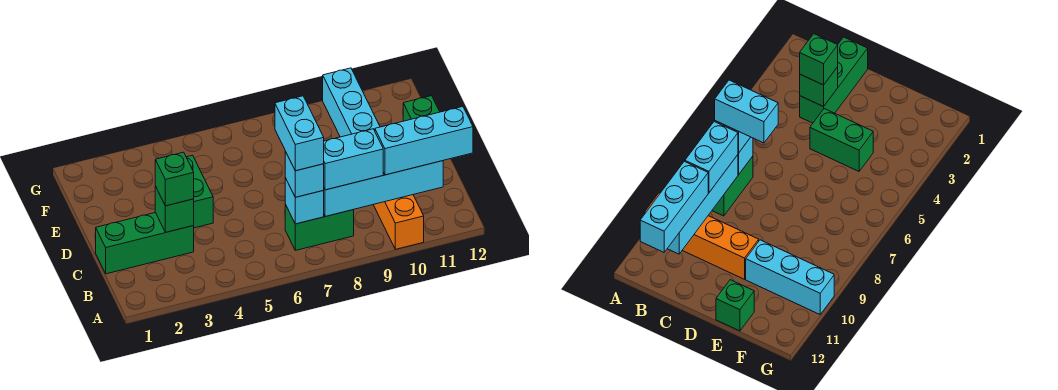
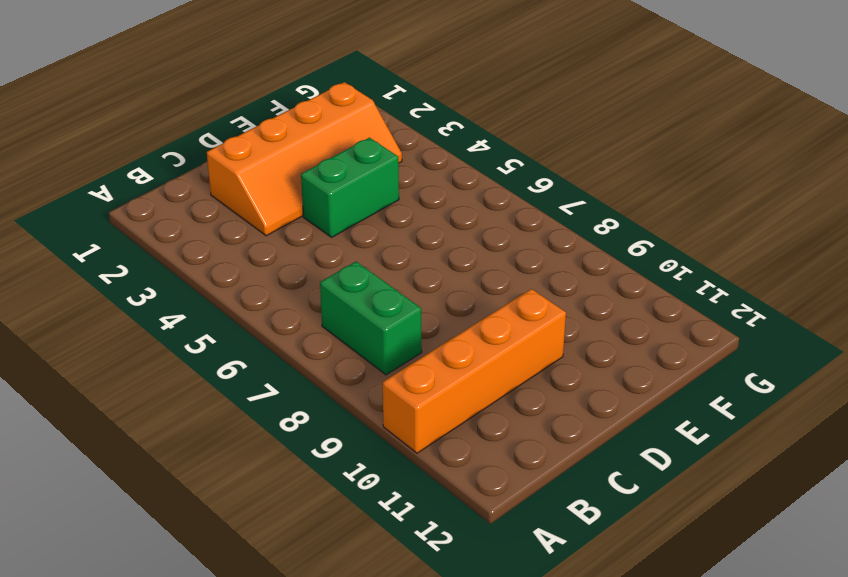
orange slope C2:F3 level 1 top 2 -> green brick C1:C3 level 1
none -> cyan brick E10:G10 level 1
none -> green brick E12 level 1
none -> cyan brick B7 level 2

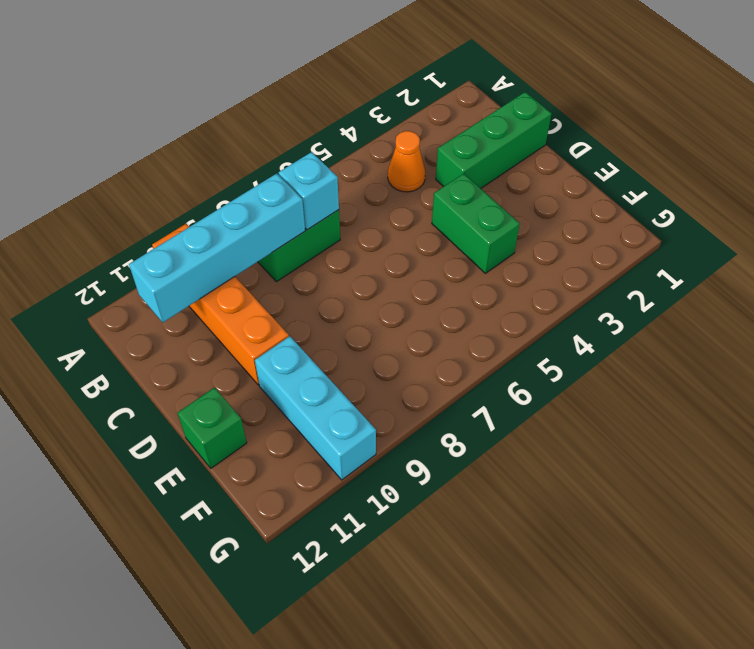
orange cone B4 level 1 -> none
none -> green brick C3 level 2
none -> cyan brick B7 level 3
none -> cyan brick B8:B9 level 3

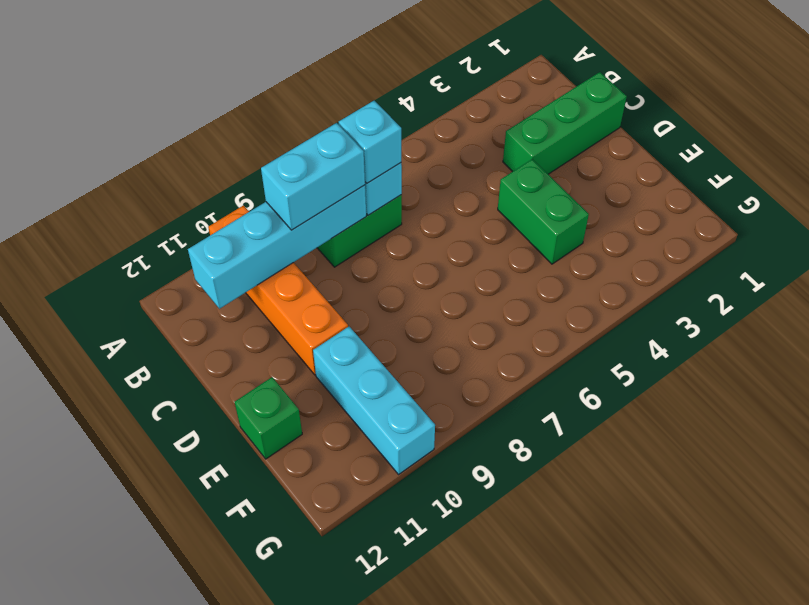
none -> green brick C3 level 2
none -> cyan brick B10:B12 level 3
none -> green brick C3 level 3

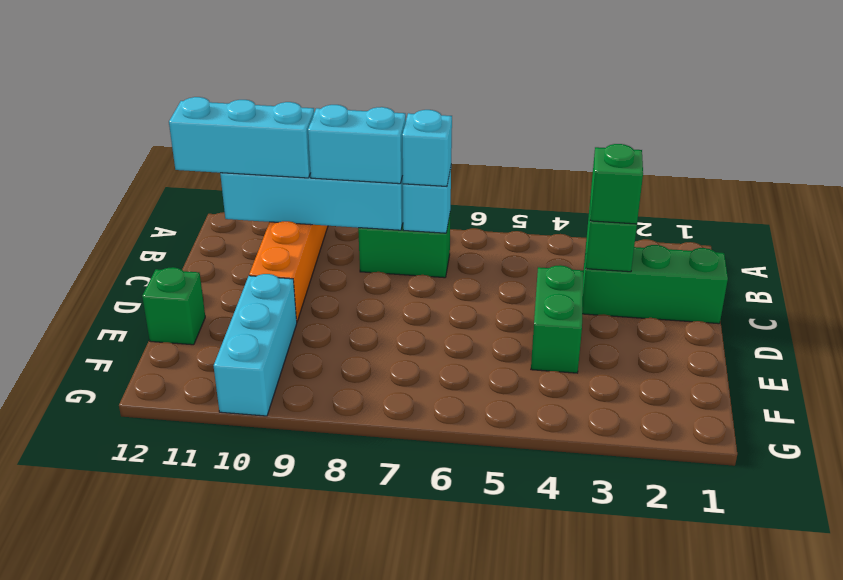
none -> cyan brick B7:C7 level 4

